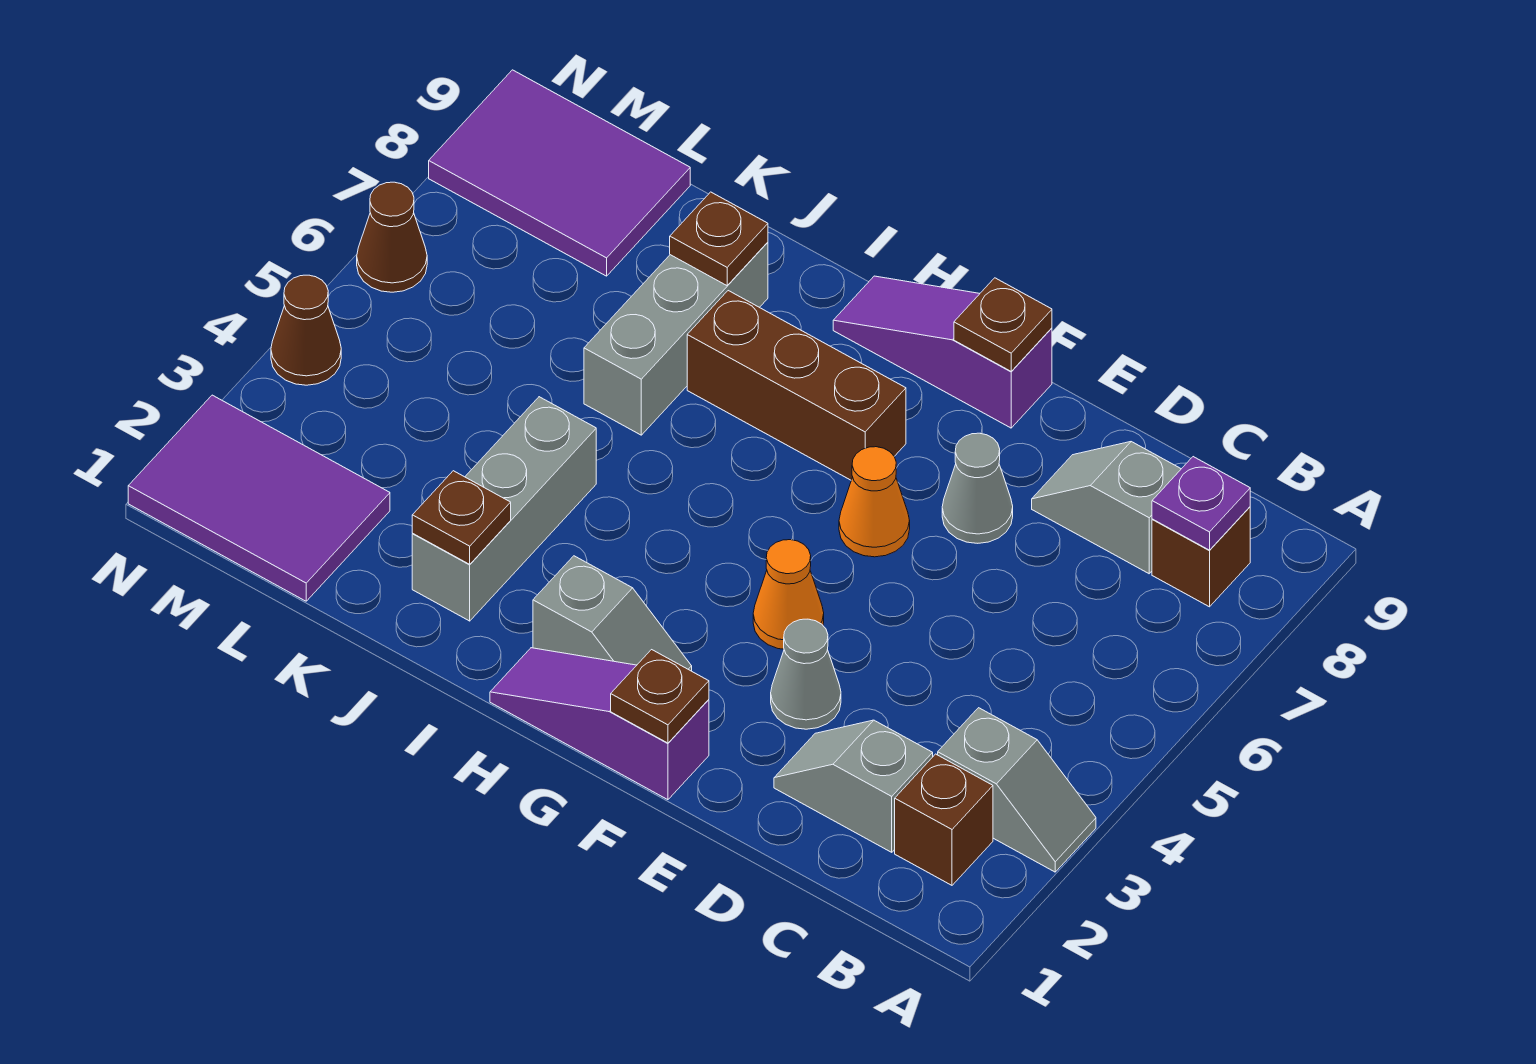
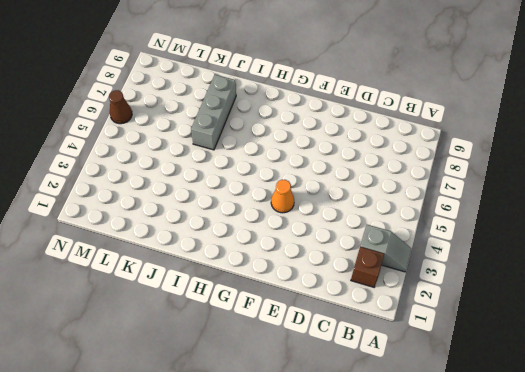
none -> brown brick B8 level 1
none -> grey slope C2:D2 level 1 top C
none -> grey slope C8:D8 level 1 top C

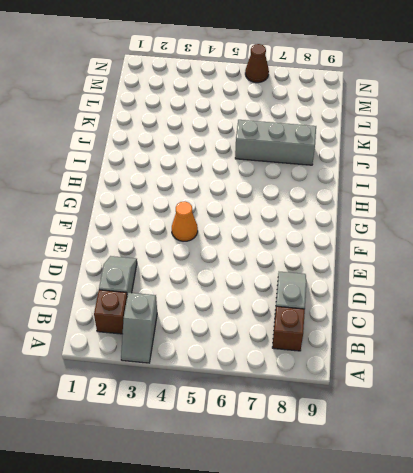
none -> grey cone E3 level 1
none -> grey cone E7 level 1
none -> purple slope F1:H1 level 1 top F

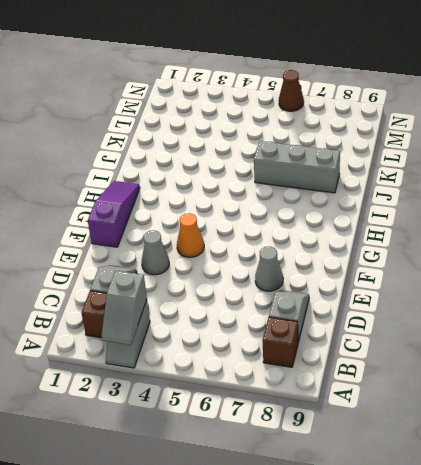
grey slope A3:B3 level 2 top B -> grey slope G2:H2 level 1 top H
none -> orange cone F6 level 1
none -> purple slope F9:H9 level 1 top F
none -> brown brick G7:I7 level 1

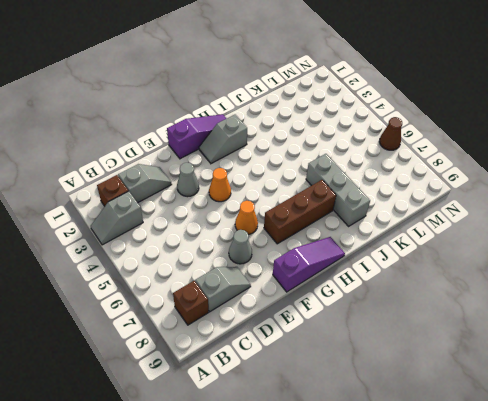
none -> grey brick J2:J4 level 1
none -> purple tile L1:N2 level 1
none -> purple tile L8:N9 level 1

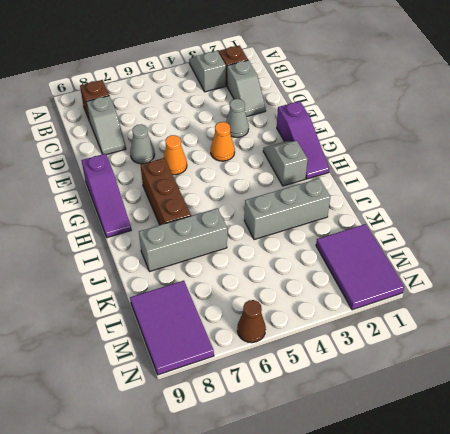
none -> brown cone N4 level 1
none -> purple plate B8 level 2
none -> brown plate F1 level 2

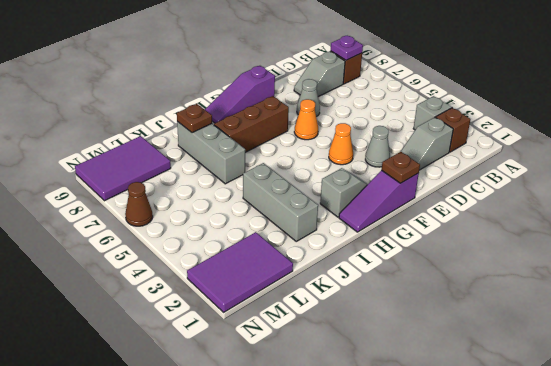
none -> brown cone N4 level 1
none -> brown plate F9 level 2
none -> brown plate J2 level 2

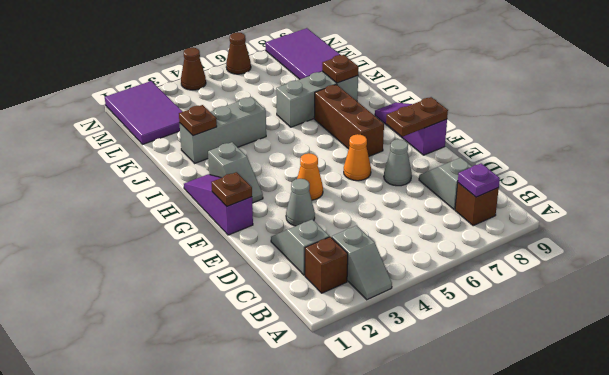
brown plate F8:F9 level 2 -> brown plate F9 level 2

